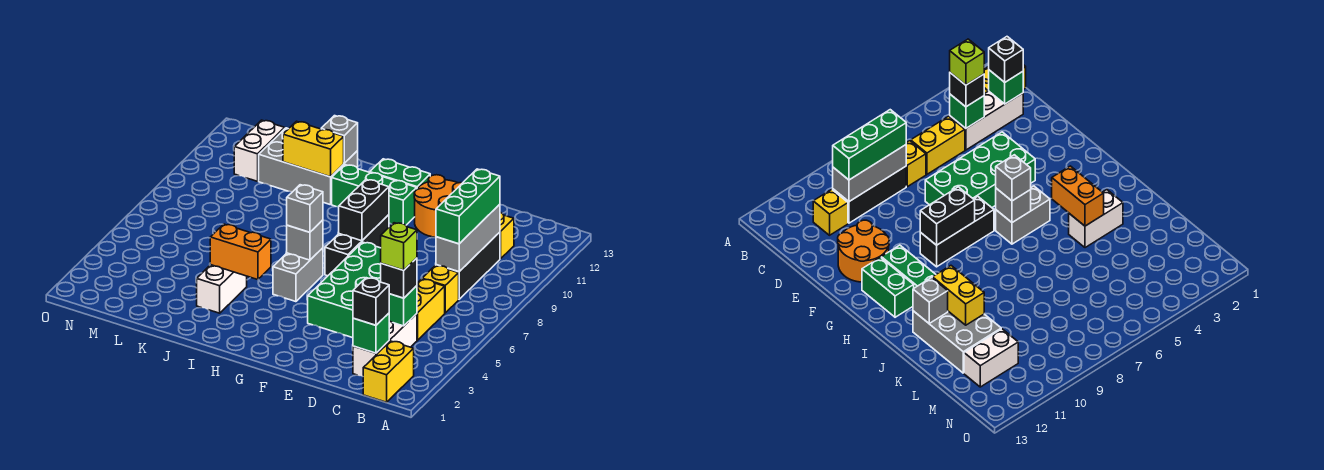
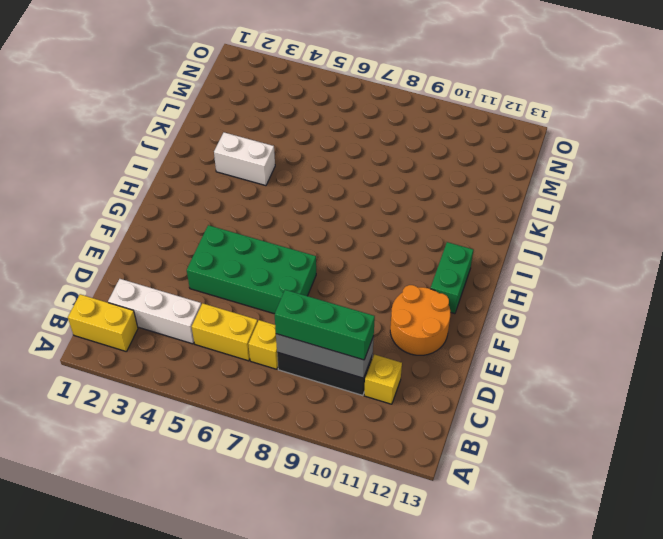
none -> black brick G7:G9 level 1
none -> green brick G11:I11 level 1
none -> grey brick H5:H6 level 1

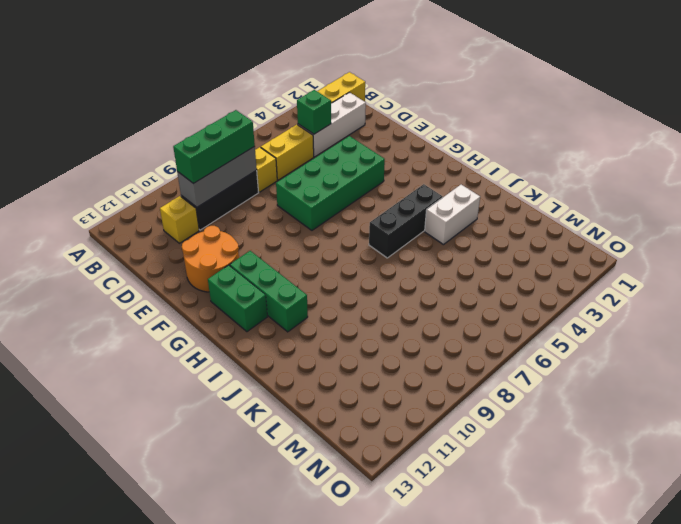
black brick I4:I6 level 1 -> black brick G7:G9 level 1
none -> grey brick H5:H6 level 1
none -> grey brick J11:L12 level 1
none -> white brick M11:M12 level 1

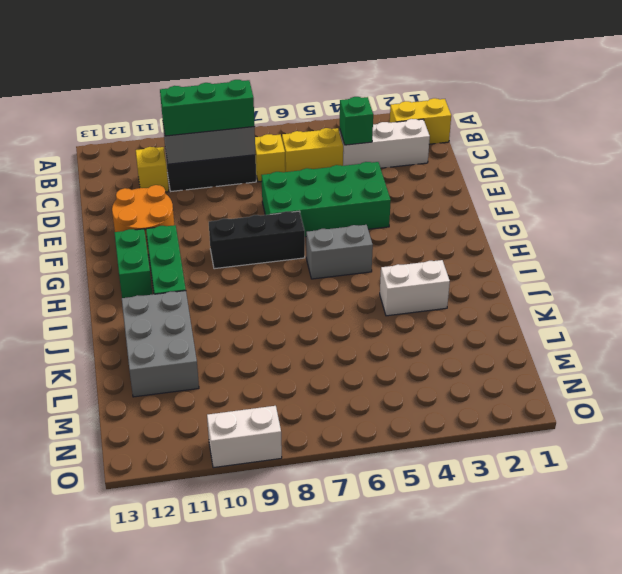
white brick O9:O10 level 1 -> white brick M11:M12 level 1
none -> green brick C2 level 2
none -> black brick G8:G9 level 2
none -> grey brick H6 level 2

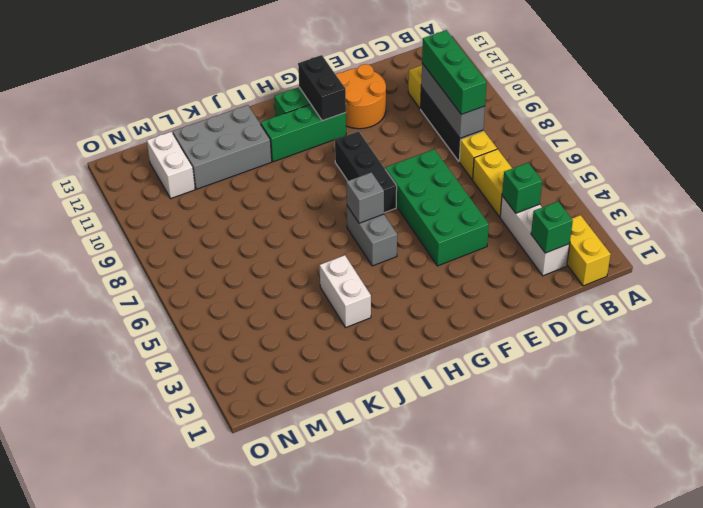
black brick G11:G12 level 2 -> black brick G8:G9 level 2
none -> orange brick I4:J4 level 2
none -> yellow brick J11:K11 level 2
none -> grey brick J12 level 2

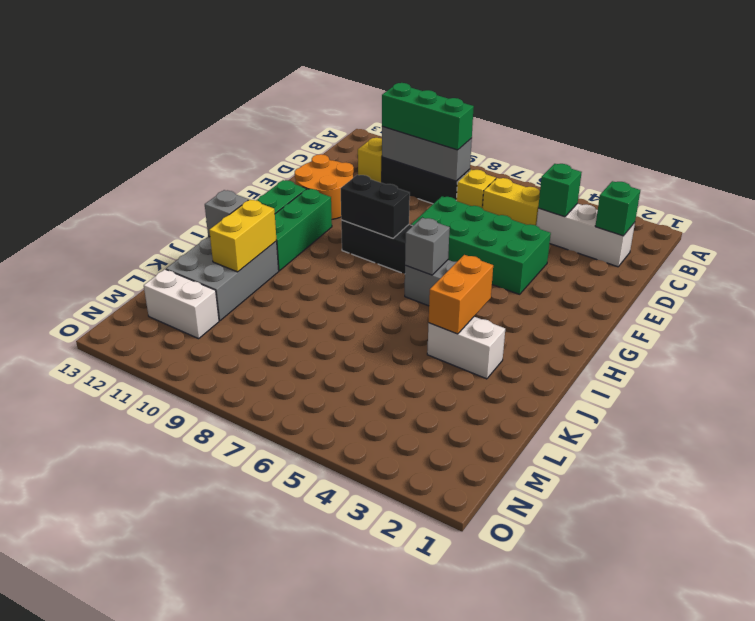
none -> yellow brick B1:B2 level 1
none -> black brick C2 level 3
none -> black brick C4 level 3

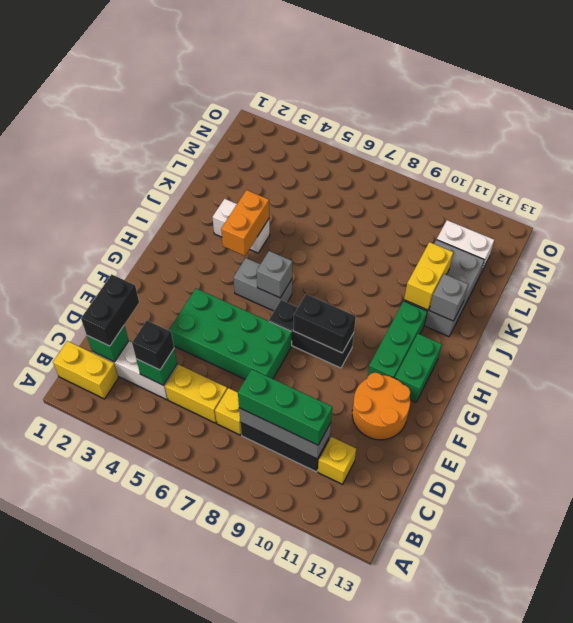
black brick C2:D2 level 3 -> black brick C2 level 3
none -> grey brick H6 level 3
none -> lime brick C4 level 4

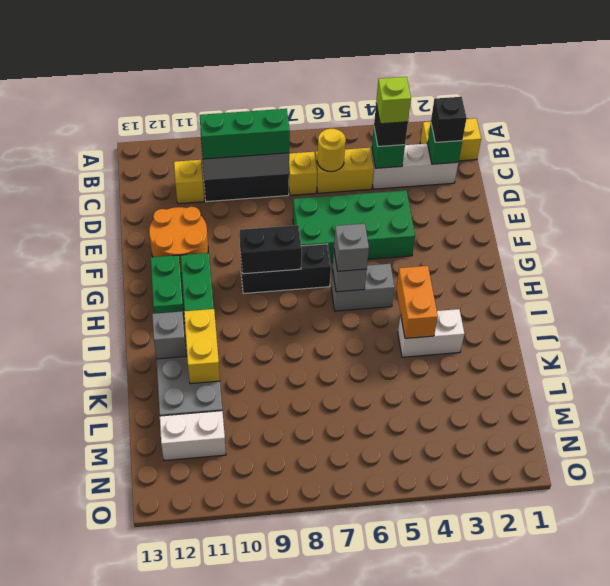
yellow round brick C6 level 2 -> none

